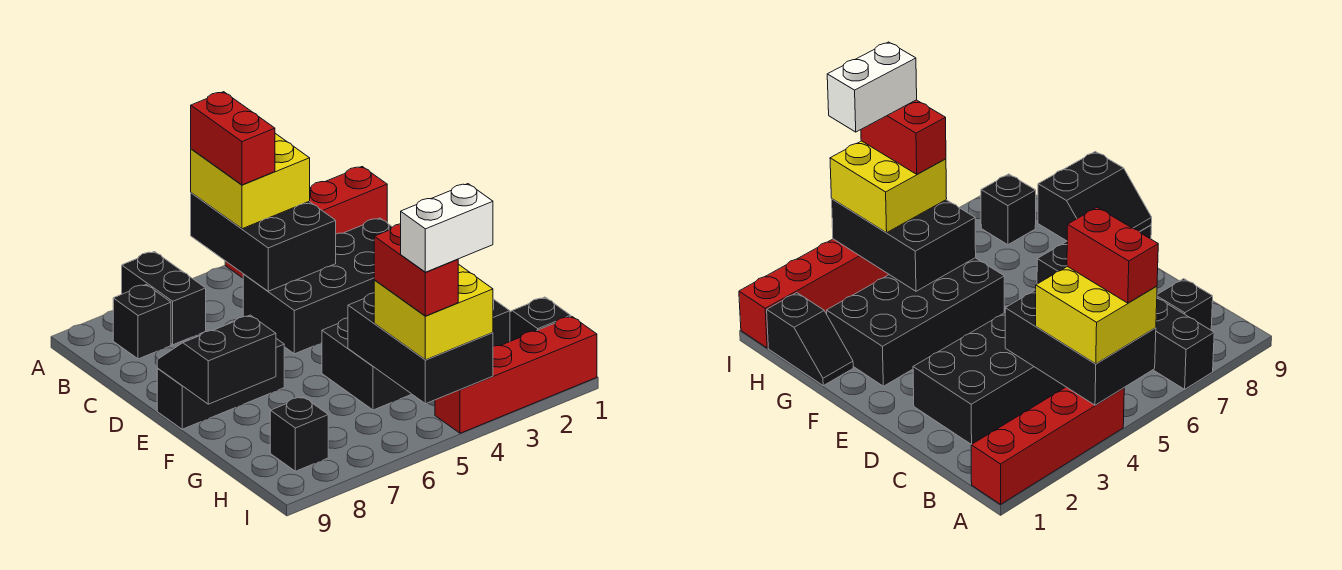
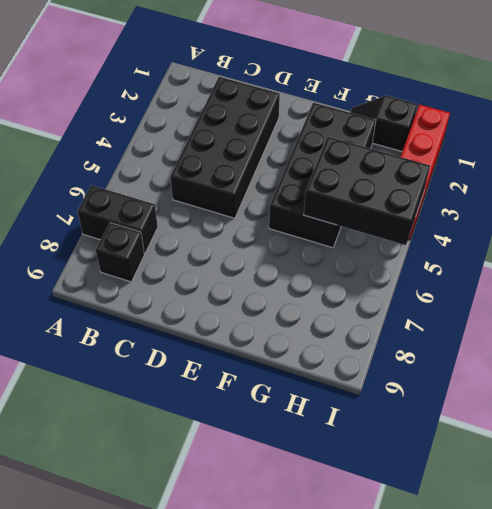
none -> red brick A1:A4 level 1
none -> black brick E7:E9 level 1
none -> black brick H8 level 1

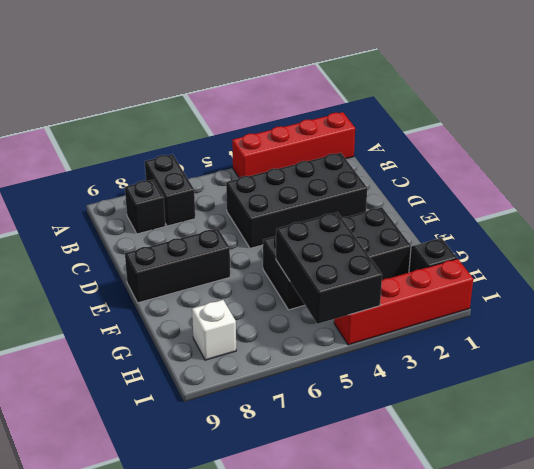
white brick H8 level 1 -> black brick H8 level 1
none -> black brick A4:C5 level 2
none -> black slope E8:F9 level 2 top F
none -> yellow brick A4:B5 level 3

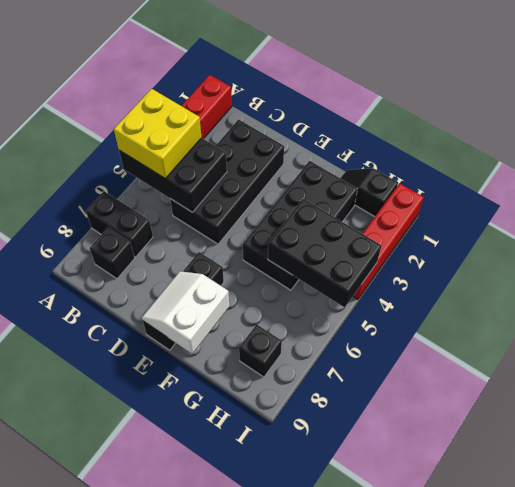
white slope E8:F9 level 2 top F -> black slope E8:F9 level 2 top F
none -> yellow brick H4:I5 level 3
none -> red brick A5:B5 level 4
none -> red brick H5:I5 level 4

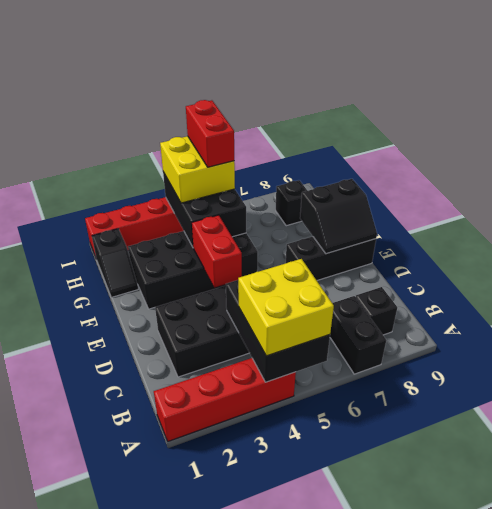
red brick E4:F4 level 2 -> red brick A5:B5 level 4
none -> white brick I4:I5 level 5

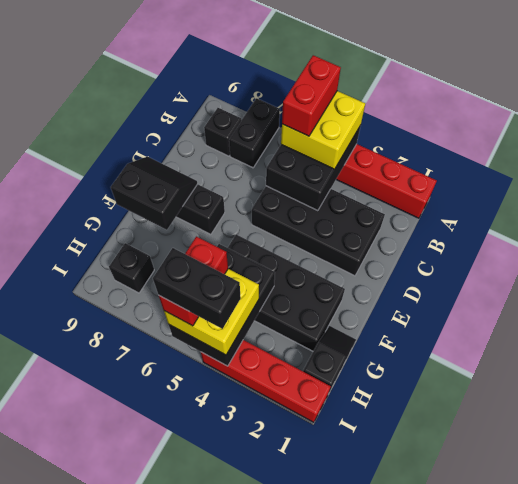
black brick I4:I5 level 5 -> white brick I4:I5 level 5

